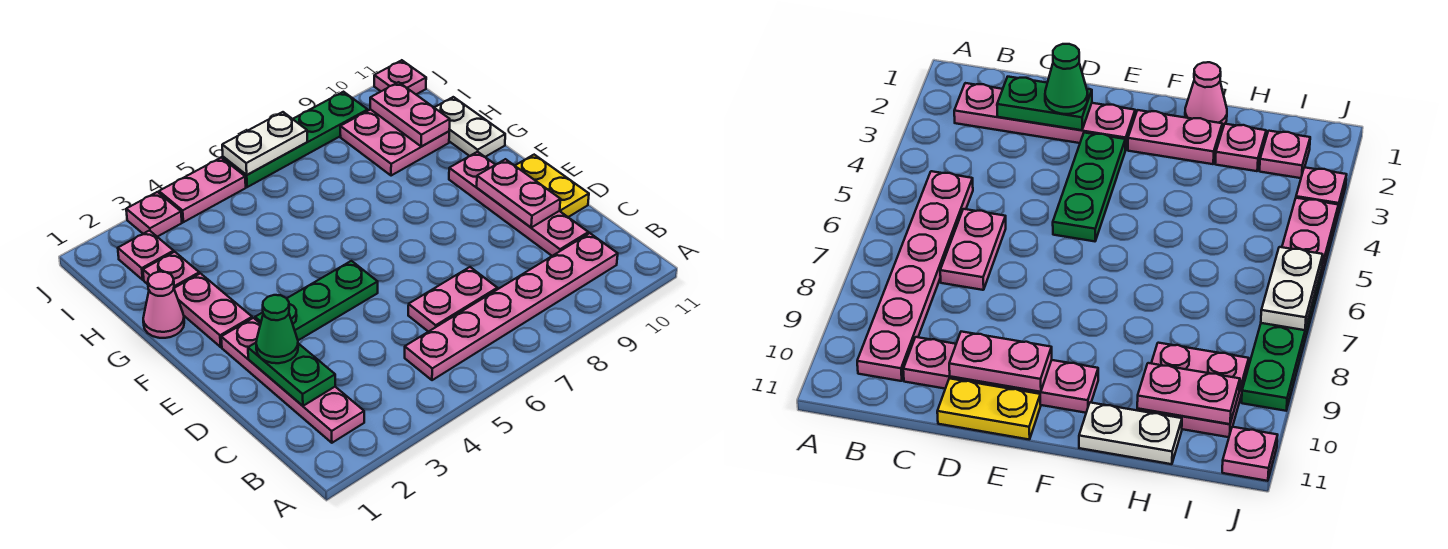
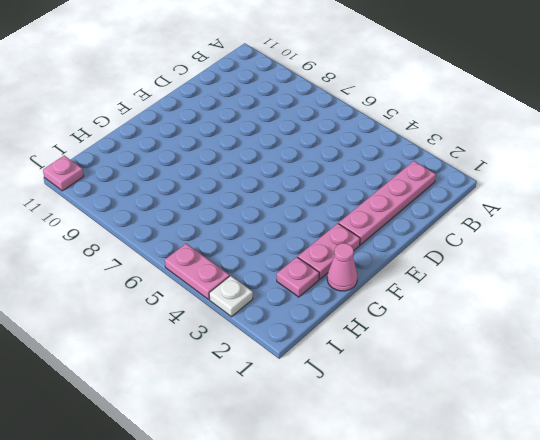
white plate J3 level 1 -> pink plate J3 level 1
none -> pink plate B5:B10 level 1
none -> pink plate C6:C7 level 1
none -> pink plate C10:F10 level 1

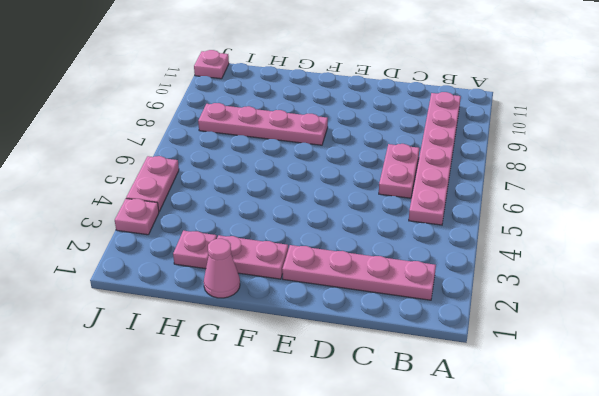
pink plate F8:I8 level 1 -> pink plate C10:F10 level 1
none -> yellow plate D11:E11 level 1
none -> green plate E3:E5 level 1
none -> white plate G11:H11 level 1

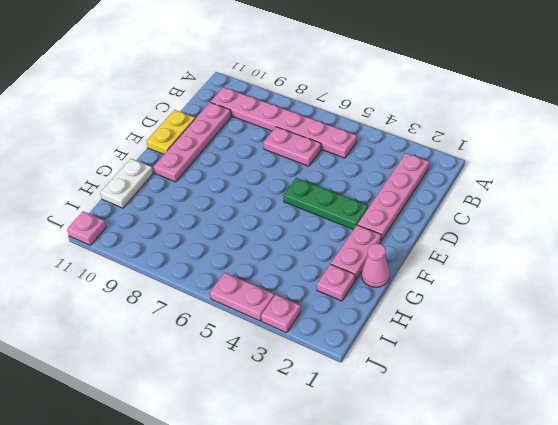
none -> pink plate H9:I10 level 1
none -> pink plate I2 level 1
none -> green plate J6:J9 level 1

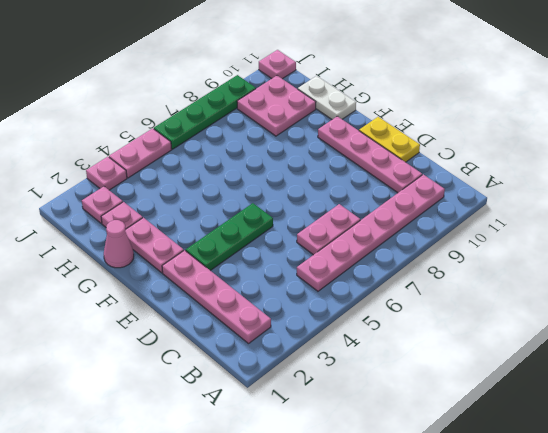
none -> green plate C2:D2 level 2
none -> pink plate D10:E10 level 2
none -> pink plate H10:I10 level 2

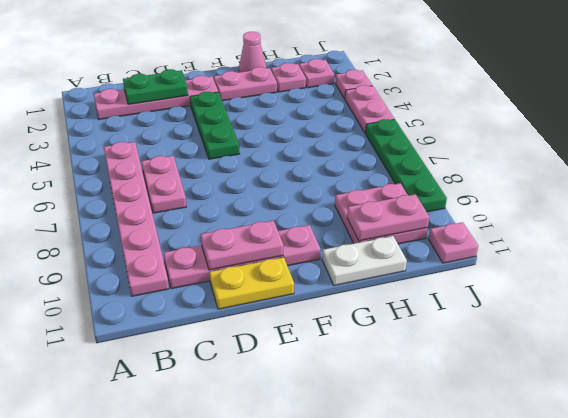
none -> white plate J6:J7 level 2
none -> green cone D2 level 3

